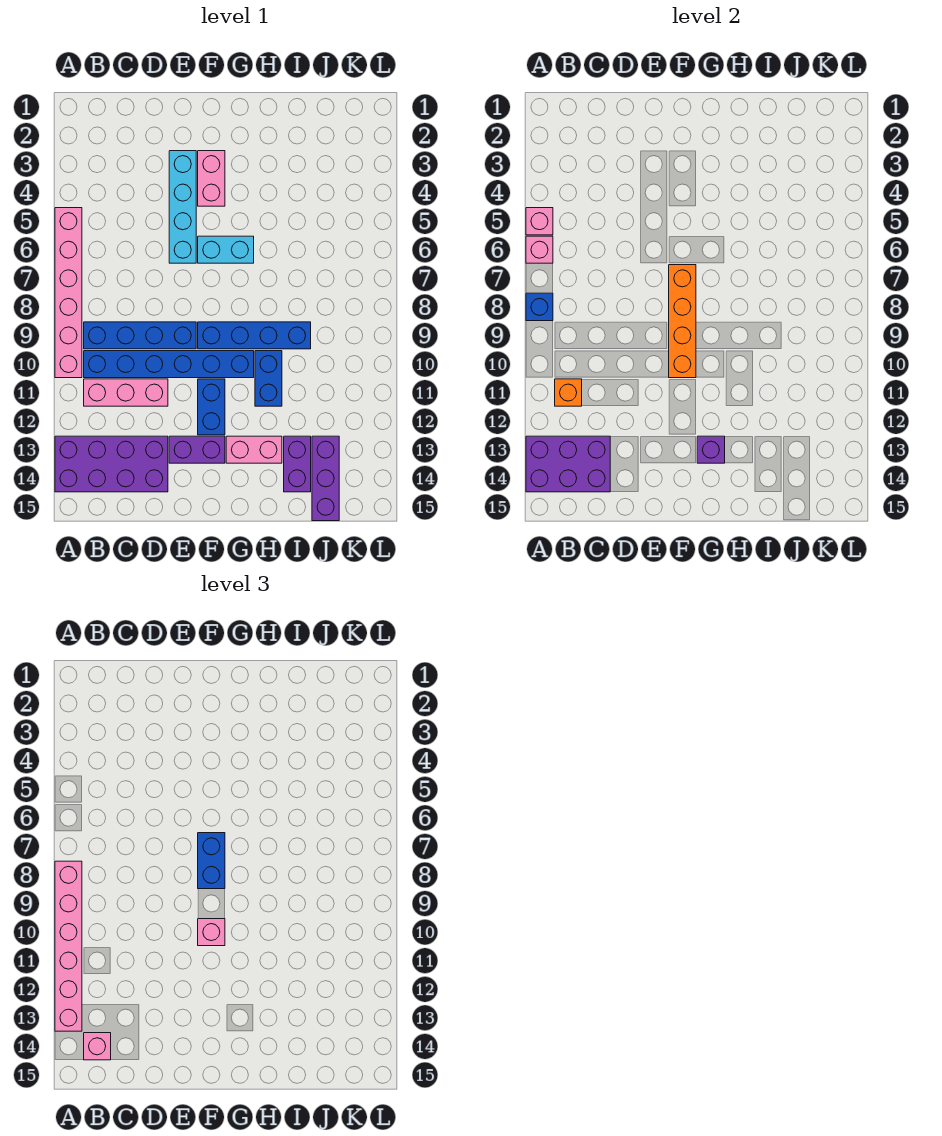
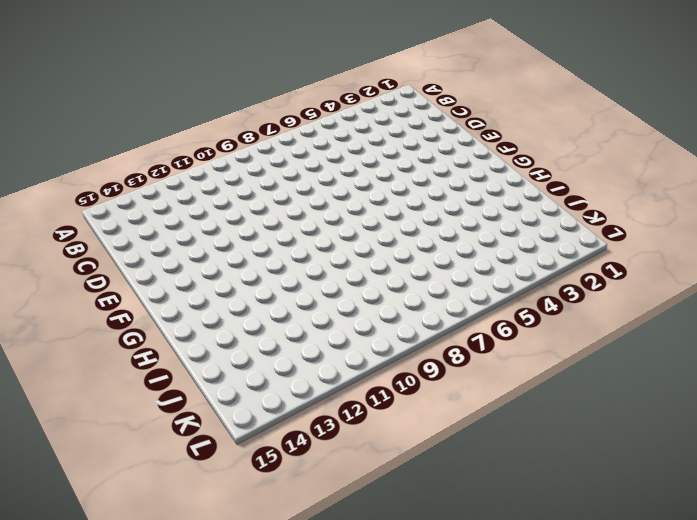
none -> pink brick A5:A10 level 1
none -> purple brick A13:D14 level 1
none -> blue brick B9:E9 level 1

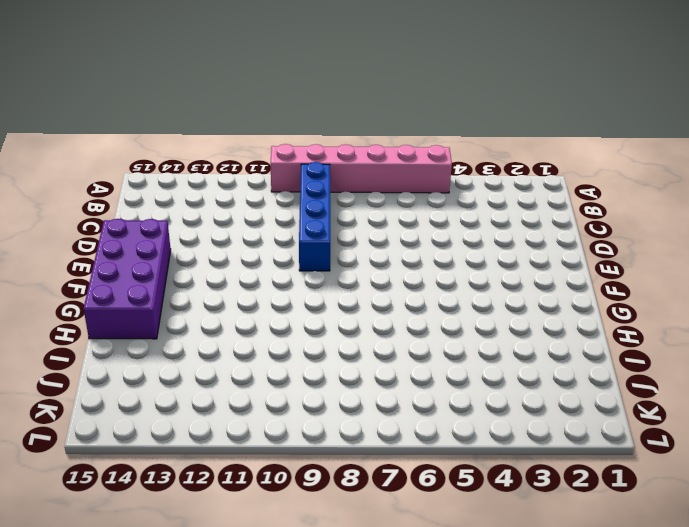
purple brick E14:H15 level 1 -> purple brick A13:D14 level 1
none -> blue brick B10:G10 level 1
none -> pink brick B11:D11 level 1
none -> cyan brick E3:E6 level 1

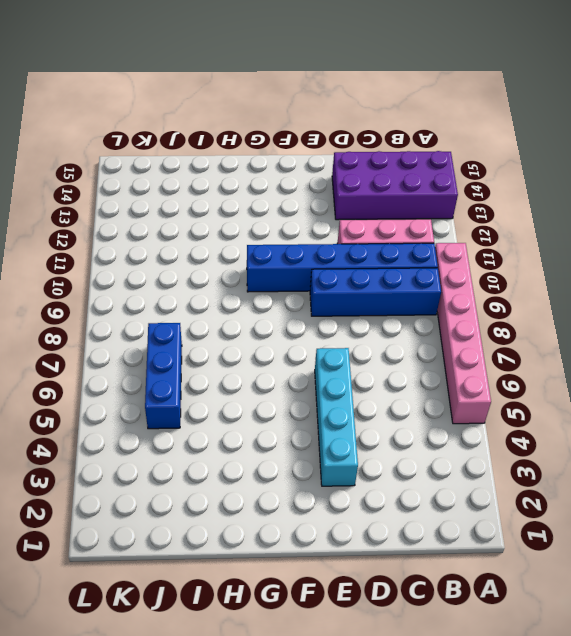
blue brick J5:J7 level 1 -> none
none -> purple brick E13:F13 level 1
none -> pink brick F3:F4 level 1
none -> cyan brick F6:G6 level 1

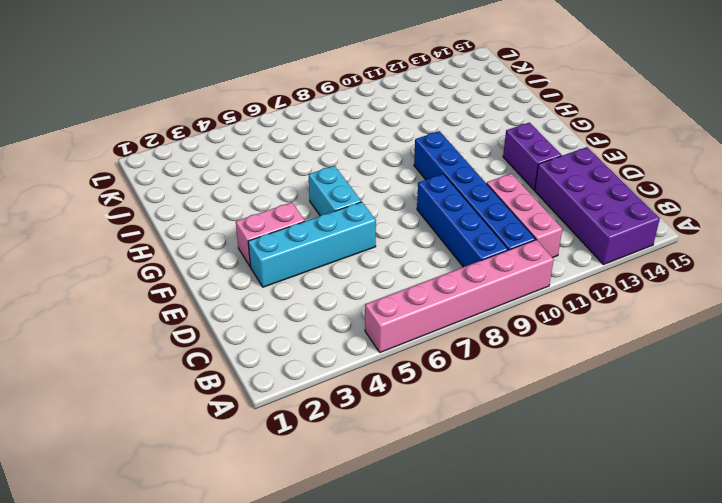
none -> blue brick F9:I9 level 1
none -> blue brick F11:F12 level 1
none -> pink brick G13:H13 level 1

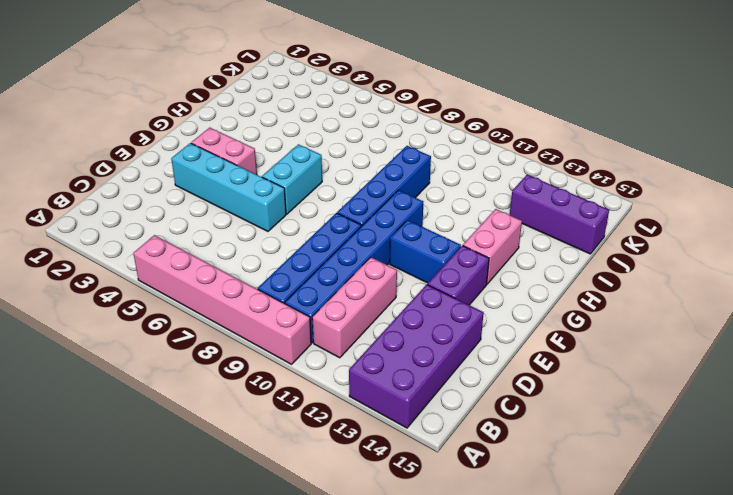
none -> blue brick H10:H11 level 1
none -> purple brick I13:I14 level 1
none -> pink brick A5 level 2

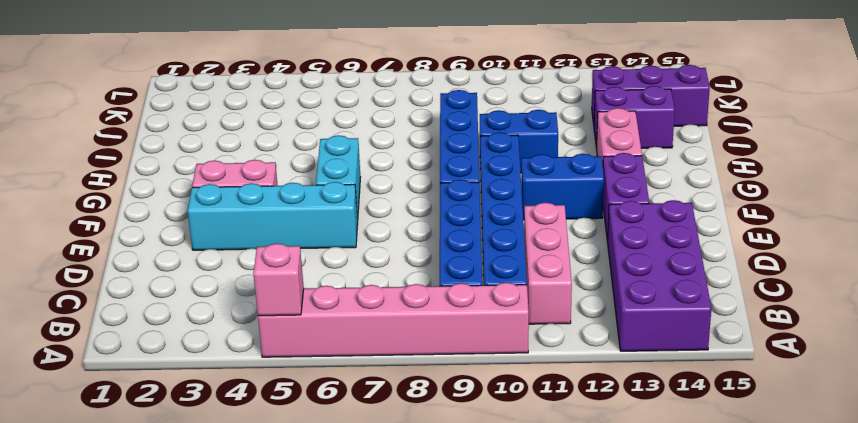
none -> pink brick A6 level 2
none -> blue brick A8 level 2
none -> purple brick A13:C14 level 2

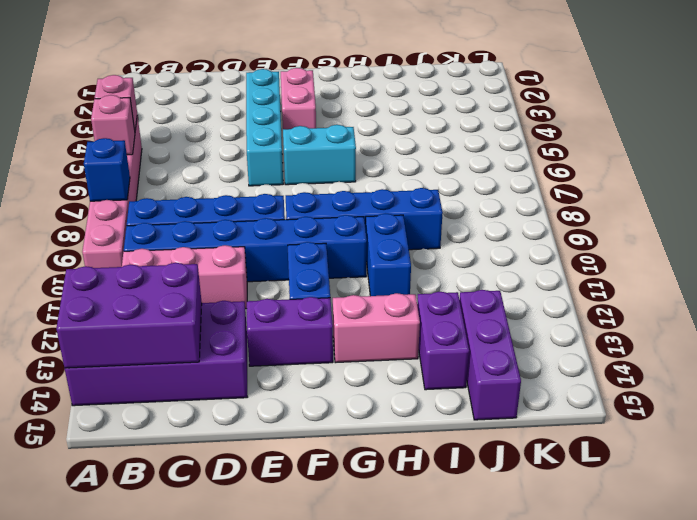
none -> orange brick B11 level 2
none -> orange brick F7:F10 level 2
none -> purple brick G13 level 2

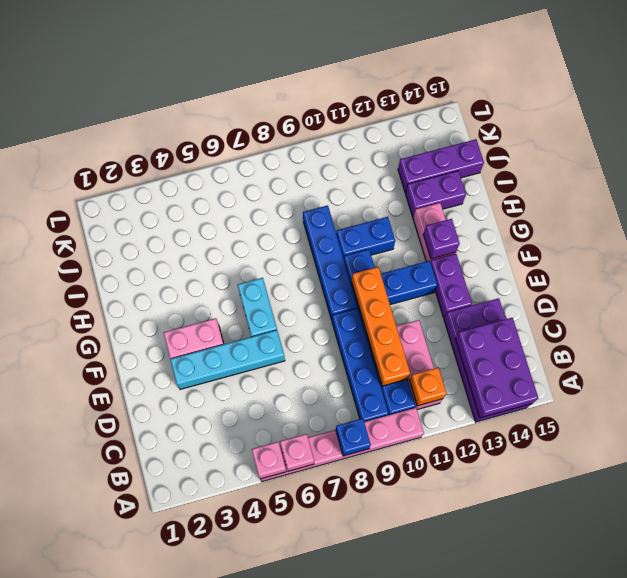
orange brick C10:F10 level 2 -> orange brick F7:F10 level 2
none -> pink brick A8:A13 level 3
none -> pink brick B14 level 3
none -> blue brick F7:F8 level 3

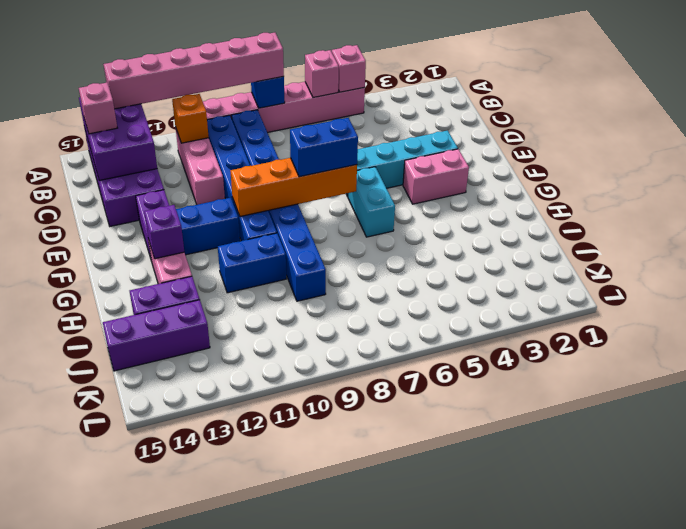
none -> pink brick F10 level 3

